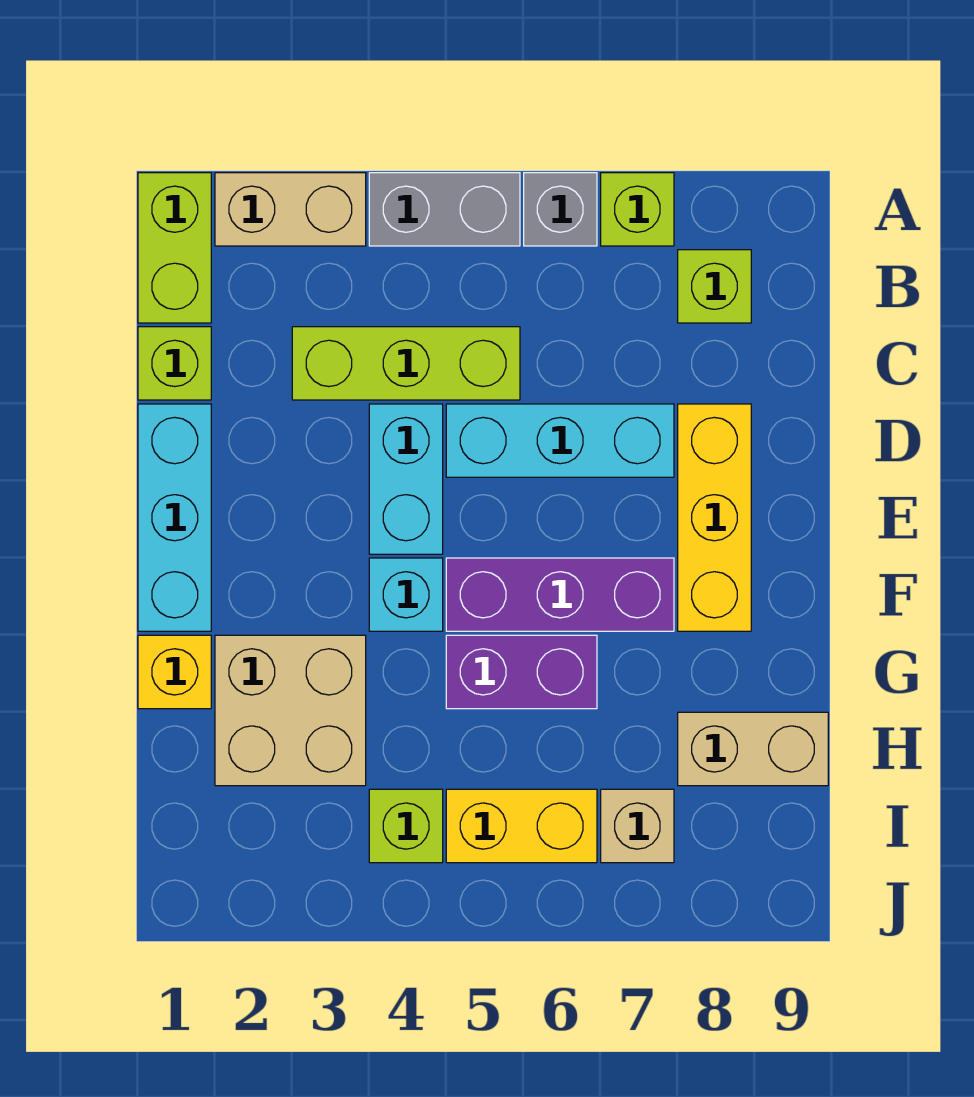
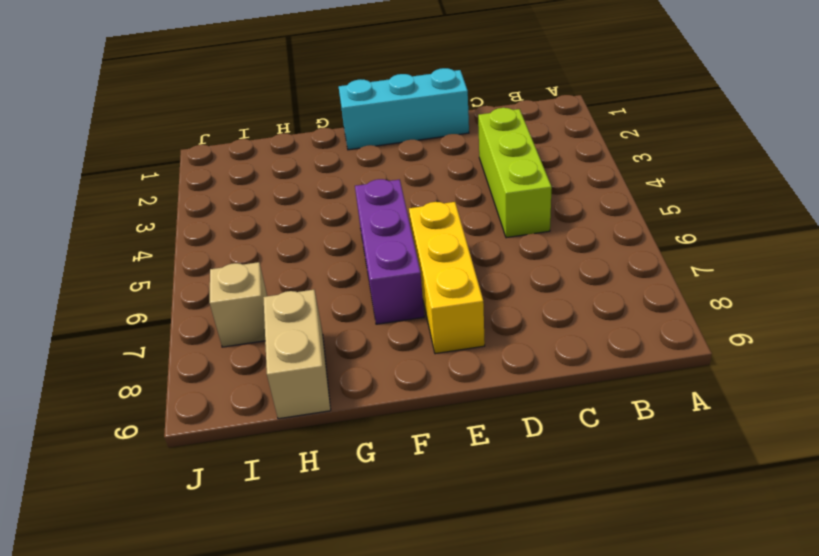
yellow brick E6:E8 level 1 -> yellow brick D8:F8 level 1
none -> lime brick A1:B1 level 1
none -> tan brick A2:A3 level 1
none -> grey brick A4:A5 level 1

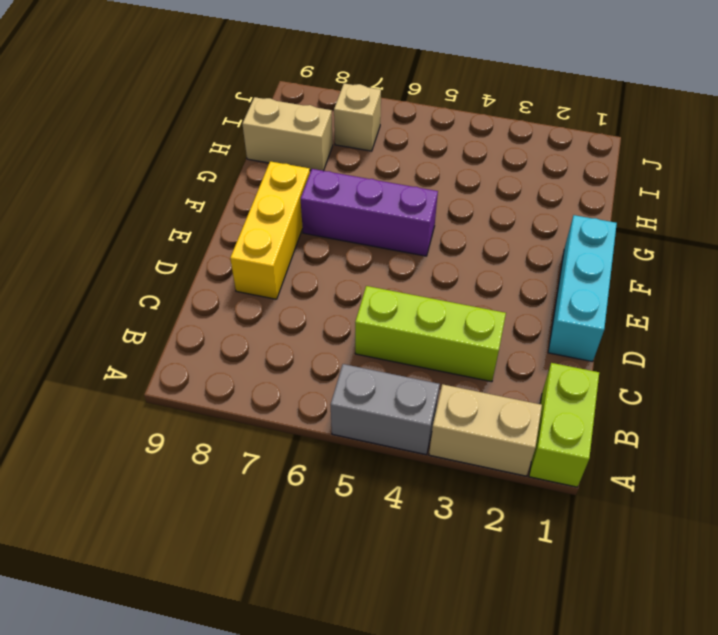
none -> grey brick A6 level 1
none -> lime brick A7 level 1
none -> lime brick B8 level 1

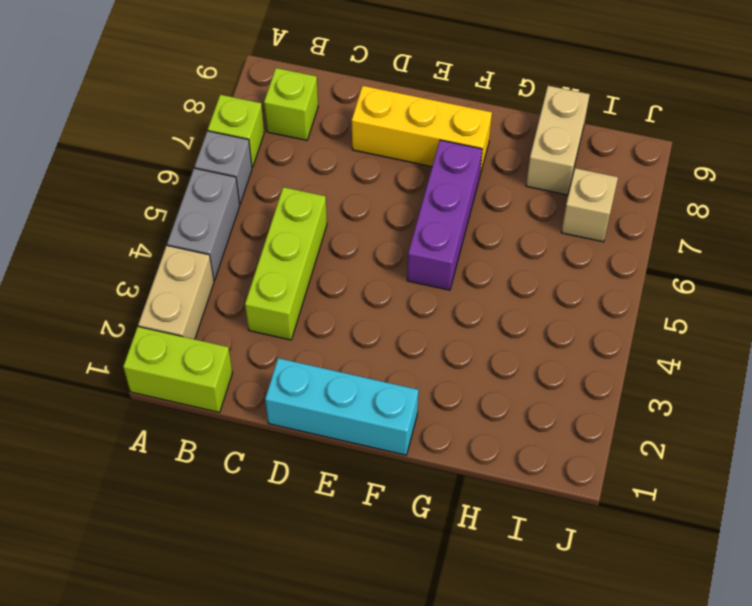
none -> lime brick C1 level 1
none -> cyan brick D4:E4 level 1
none -> cyan brick D5:D7 level 1

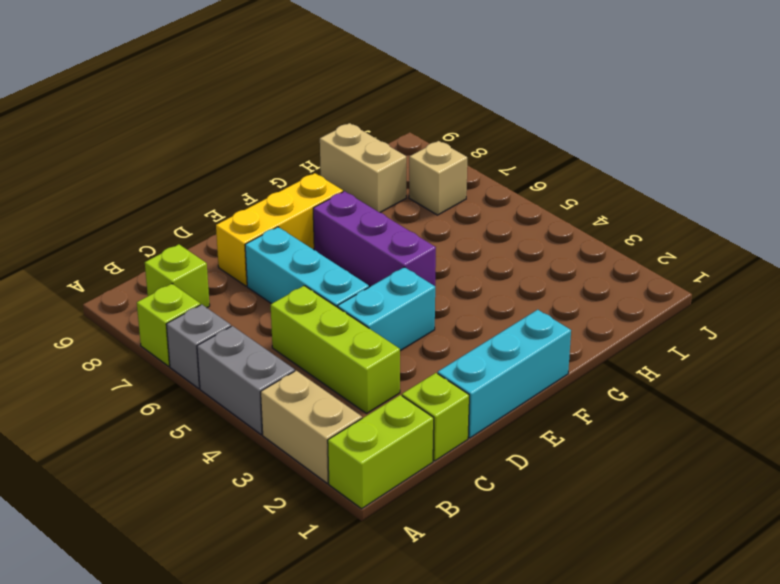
none -> cyan brick F4 level 1
none -> yellow brick G1 level 1
none -> tan brick G2:H3 level 1

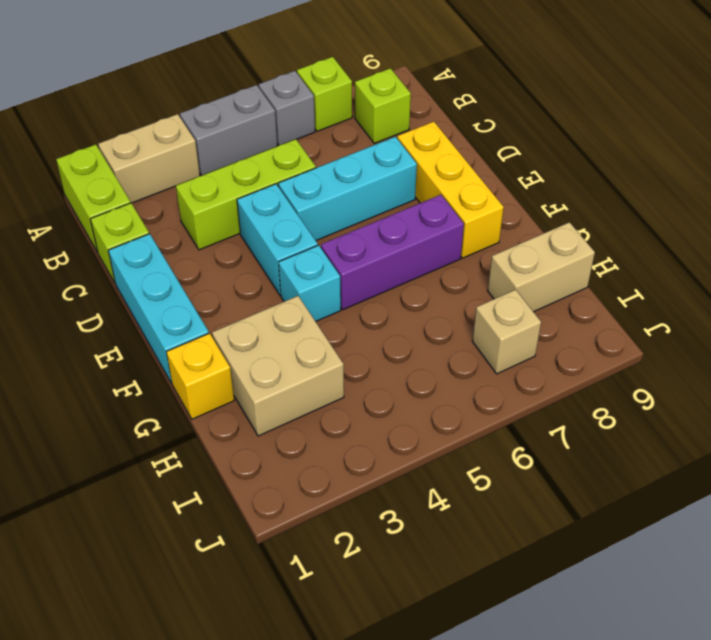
none -> purple brick G5:G6 level 1
none -> lime brick I4 level 1
none -> yellow brick I5:I6 level 1

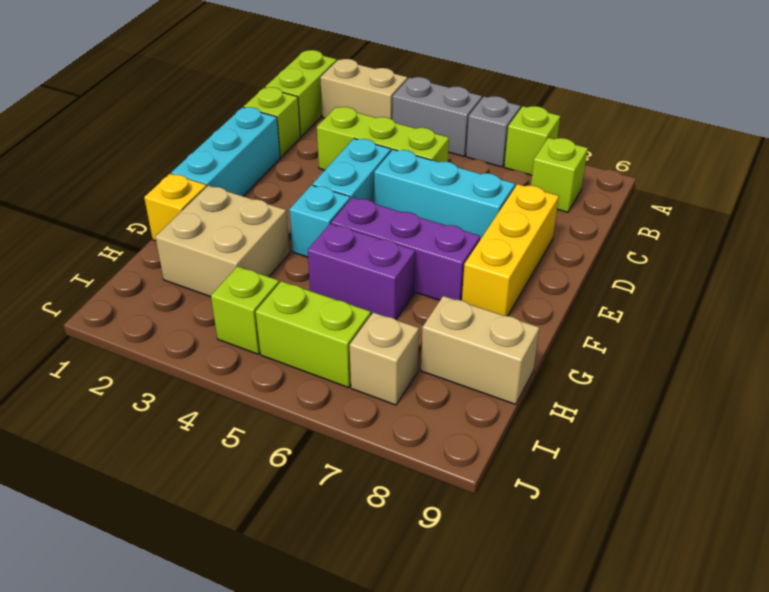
lime brick I5:I6 level 1 -> yellow brick I5:I6 level 1

